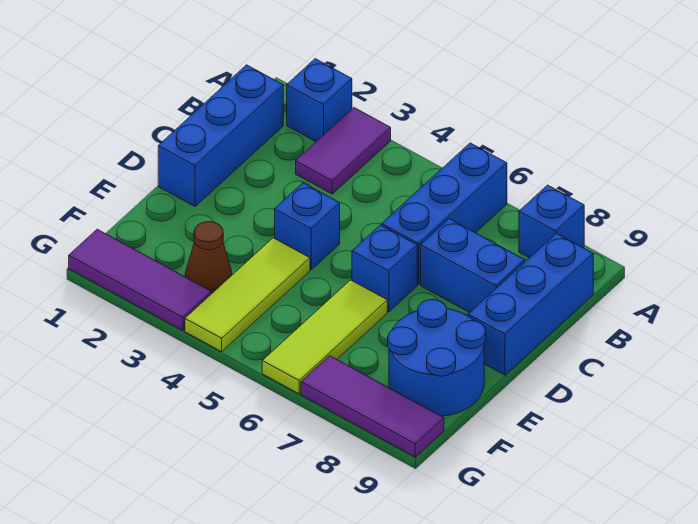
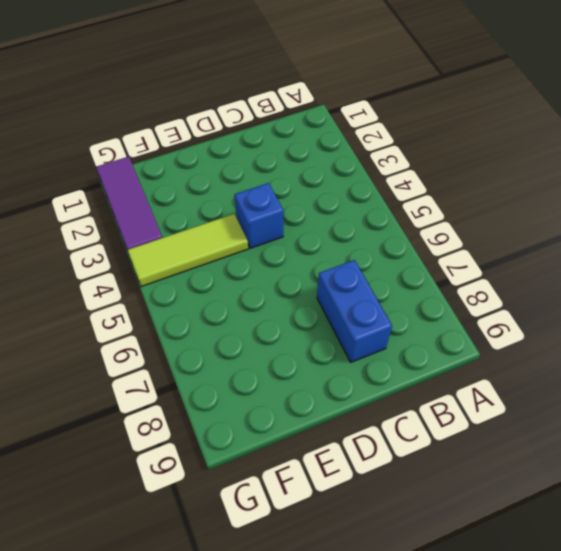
none -> blue brick A2 level 1
none -> purple tile A3:B3 level 1
none -> blue brick A6:C6 level 1

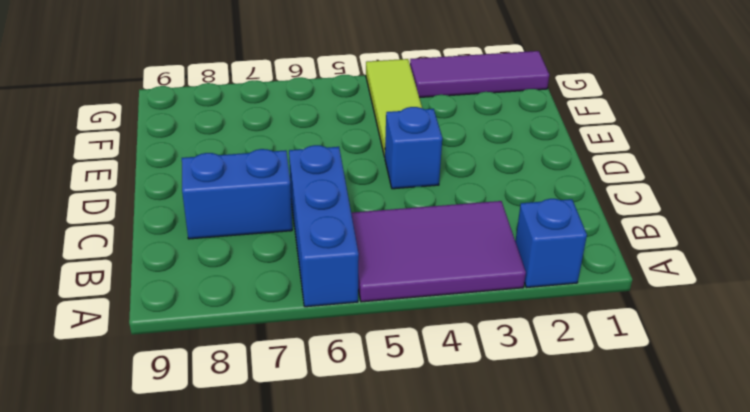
purple tile A3:B5 level 1 -> purple tile A3:B3 level 1
none -> blue brick A8 level 1
none -> blue brick B1:D1 level 1
none -> blue brick B9:D9 level 1

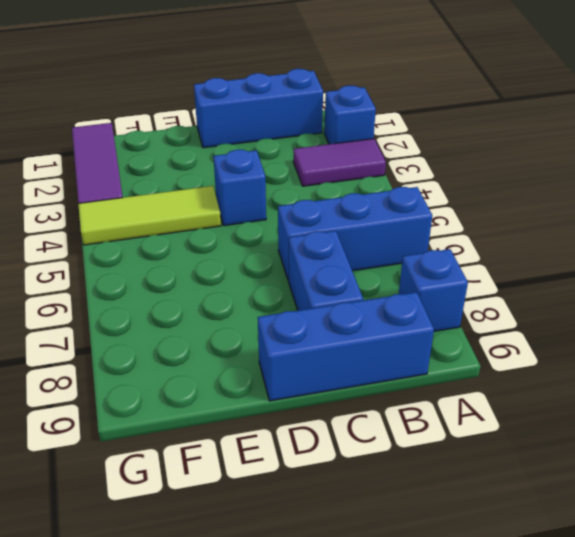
none -> blue brick D6 level 1
none -> lime tile E6:G6 level 1
none -> blue round brick E8:F9 level 1

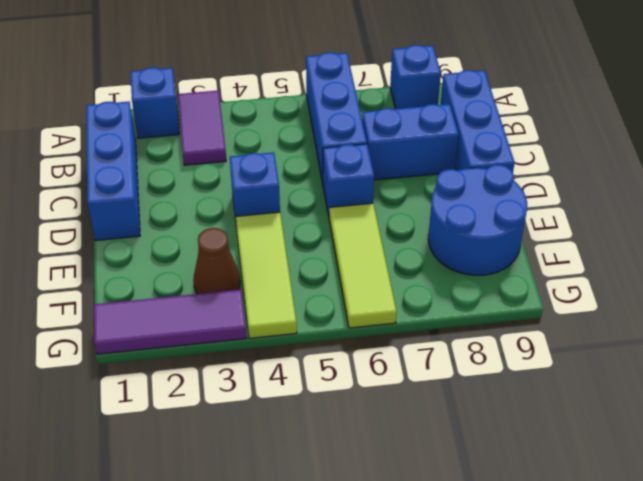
none -> purple tile G7:G9 level 1

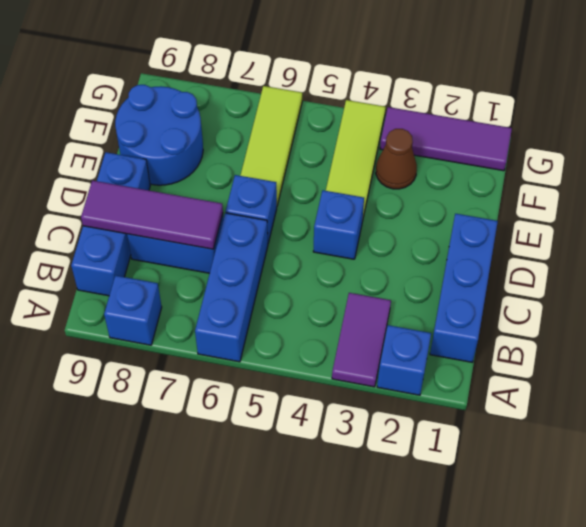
purple tile C7:C9 level 2 -> purple tile G7:G9 level 1

